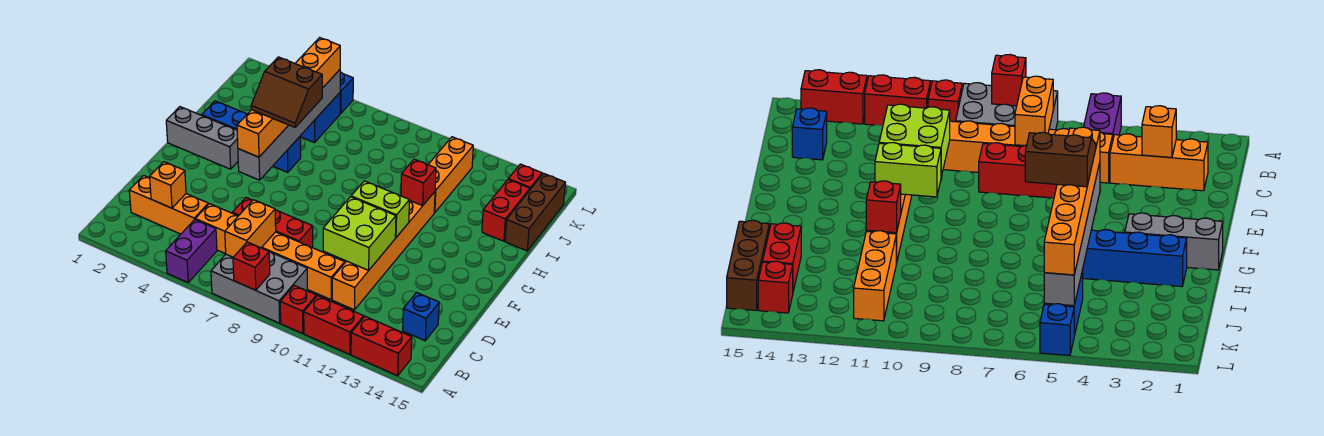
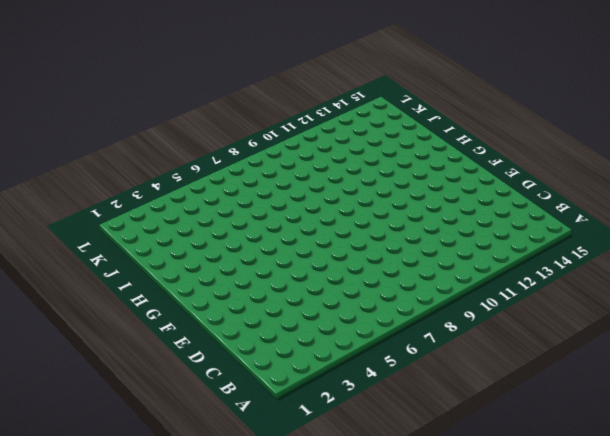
none -> purple brick A5:B5 level 1
none -> grey brick A7:B9 level 1
none -> red brick A10 level 1

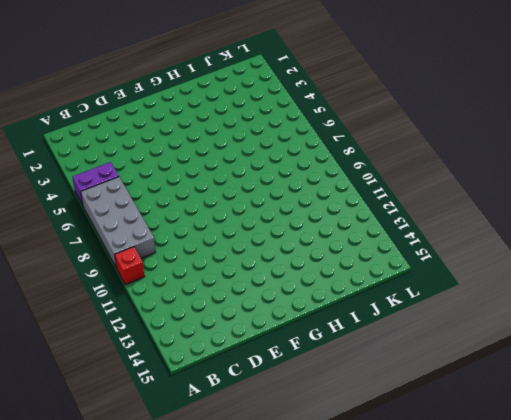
grey brick A6:B9 level 1 -> grey brick A7:B9 level 1
none -> red brick A11:A12 level 1
none -> red brick A13:A14 level 1
none -> orange brick C2:C4 level 1

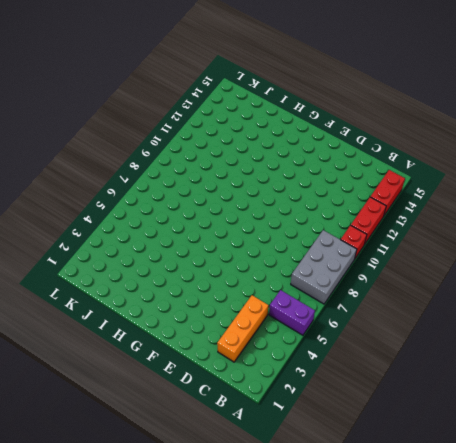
none -> orange brick C5:C10 level 1
none -> orange brick C11:H11 level 1
none -> blue brick C14 level 1

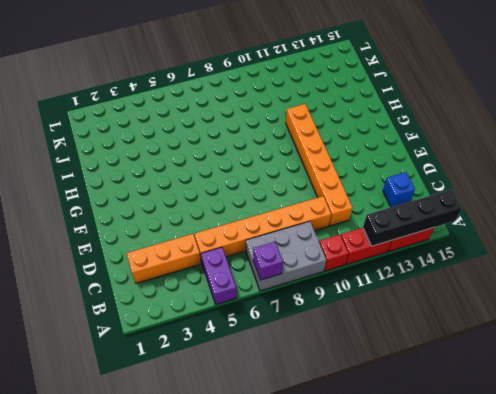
purple brick A7 level 2 -> none
black brick A12:A15 level 2 -> none
none -> red brick D6:D8 level 1
none -> grey brick G1:G3 level 1
none -> blue brick H2:H5 level 1

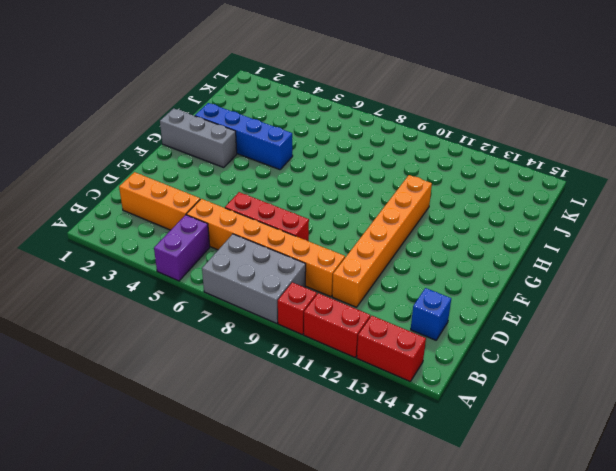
none -> orange brick I11:K11 level 1
none -> red brick I14:J14 level 1
none -> brown brick I15:K15 level 1

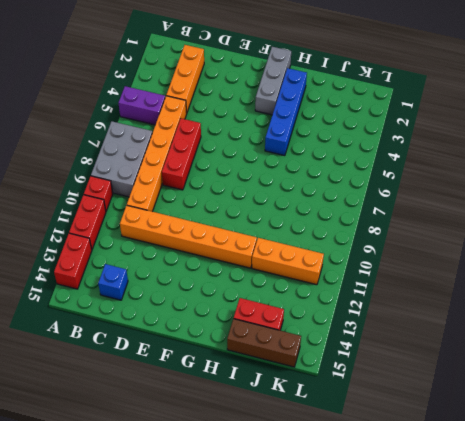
none -> blue brick J5:K5 level 1
none -> red brick K14 level 1
none -> blue brick L5 level 1

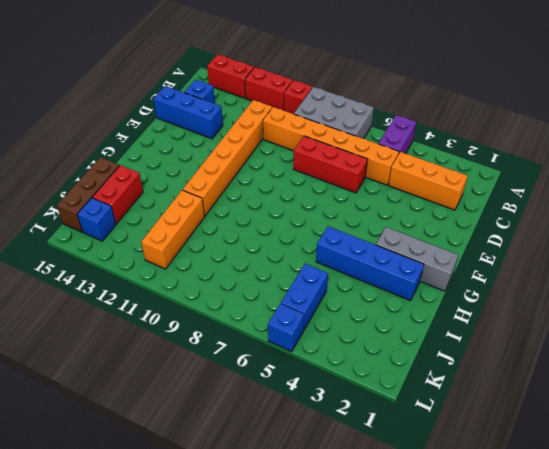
blue brick D13:D15 level 1 -> none
blue brick K14 level 1 -> red brick K14 level 1
none -> red brick A8 level 2
none -> orange brick B7:C7 level 2
none -> orange brick C3 level 2

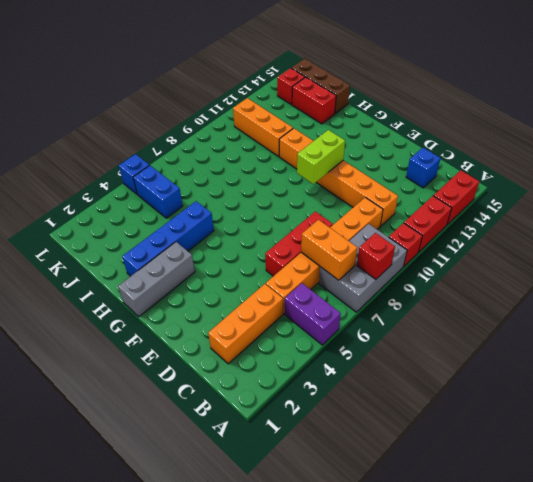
none -> orange brick C3 level 2
none -> lime brick D10:E11 level 2
none -> grey brick F5:K5 level 2

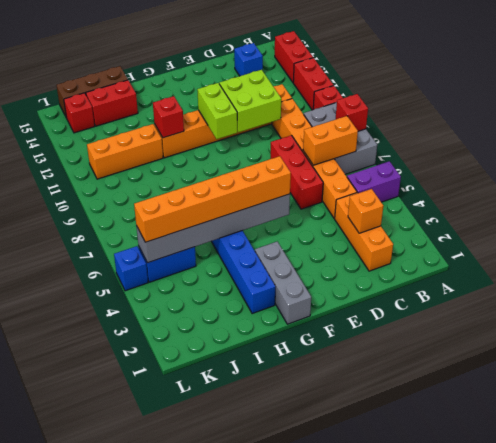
none -> brown slope G5:H6 level 4 top H

